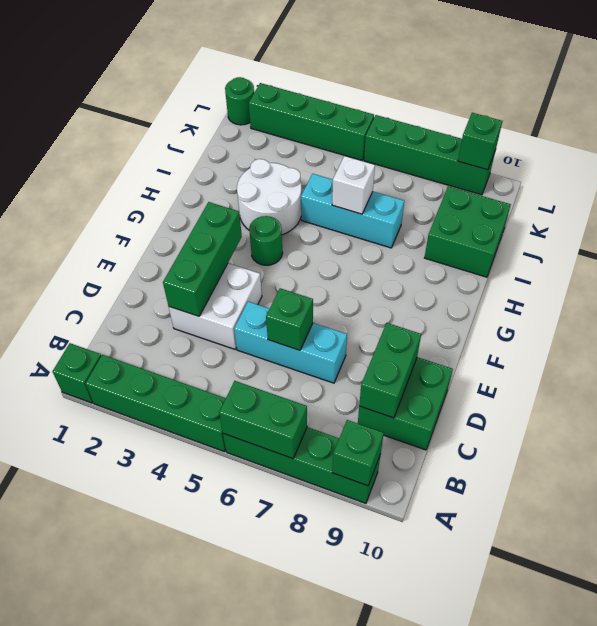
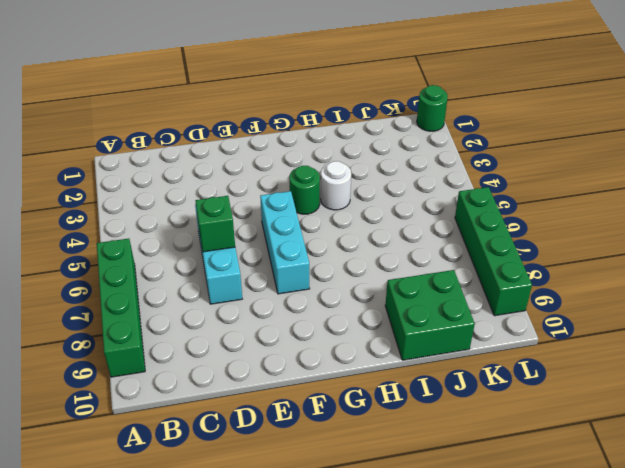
cyan brick F5:F7 level 1 -> cyan brick I5:I7 level 1
white round brick H4 level 1 -> white round brick H3:I4 level 1
none -> green brick A1 level 1
none -> green brick A2:A5 level 1
none -> green brick C9:D10 level 1

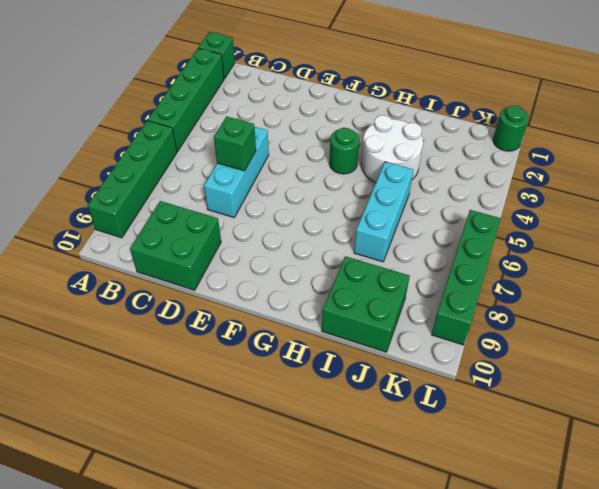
none -> white brick D3:E4 level 1
none -> green brick L2:L5 level 1
none -> green brick A6:A7 level 2

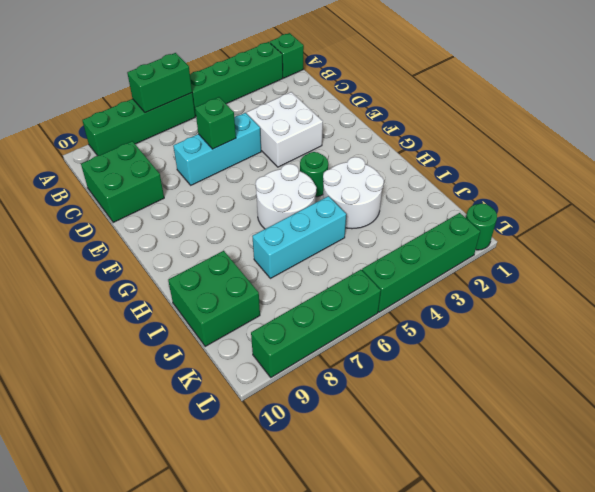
white round brick G5:H6 level 1 -> none
none -> green brick A9 level 2
none -> green brick C9:D9 level 2
none -> green brick D3:F3 level 2

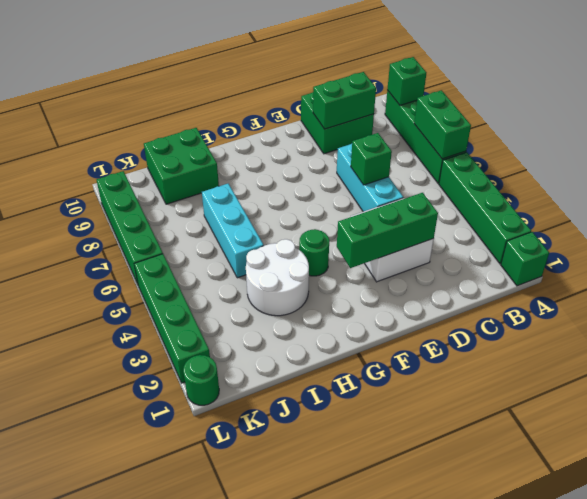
none -> white brick I6 level 2
none -> green brick L9 level 2

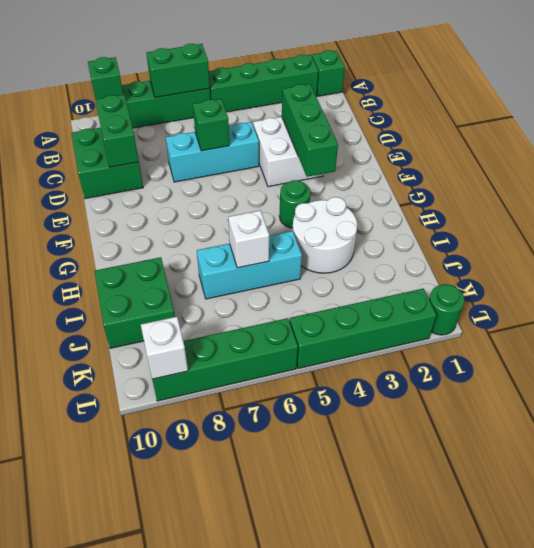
white brick L9 level 2 -> green brick L9 level 2

